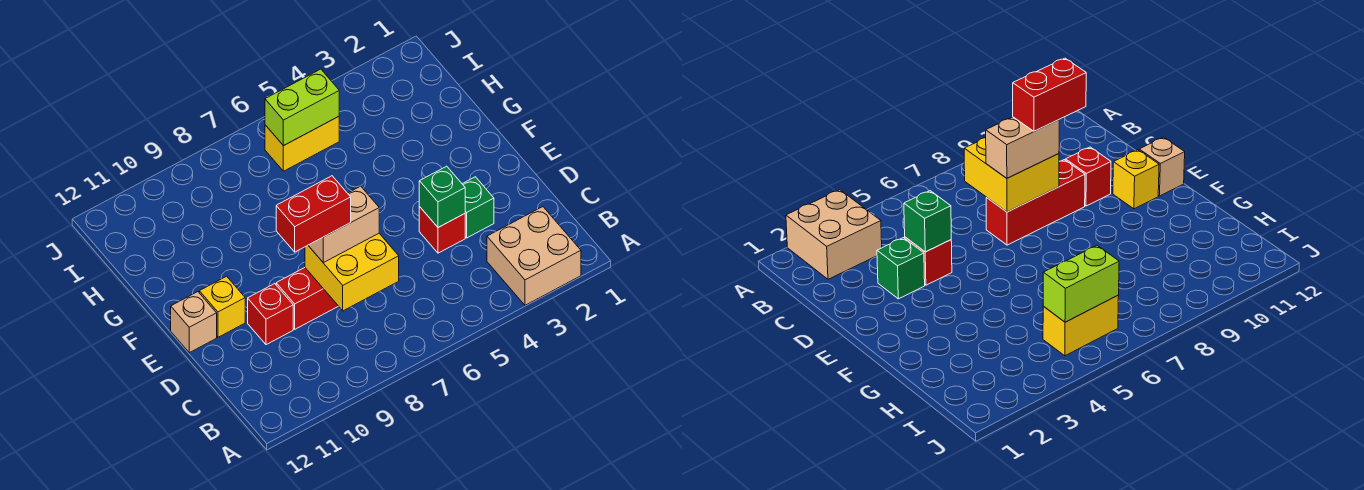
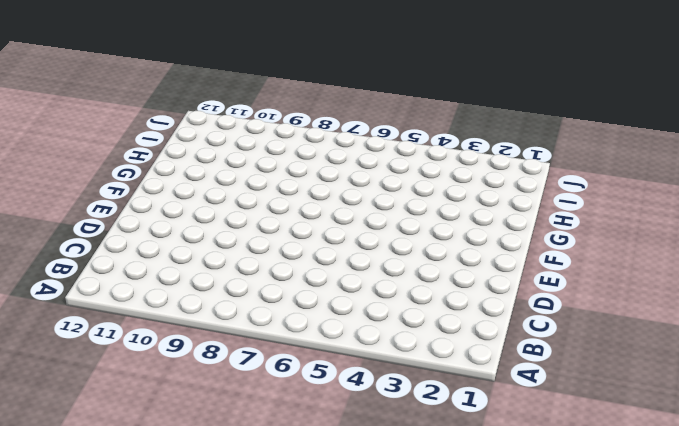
none -> tan brick A2:B3 level 1
none -> green brick D3 level 1
none -> red brick D4 level 1

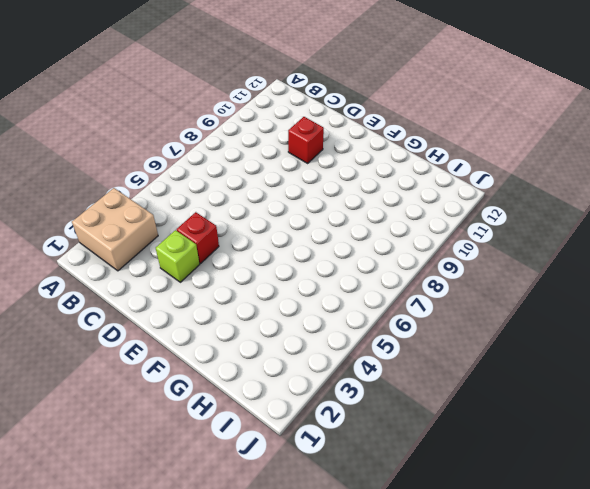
lime brick D3 level 1 -> green brick D3 level 1
none -> red brick D7:D9 level 1
none -> yellow brick E11 level 1
none -> tan brick E12 level 1

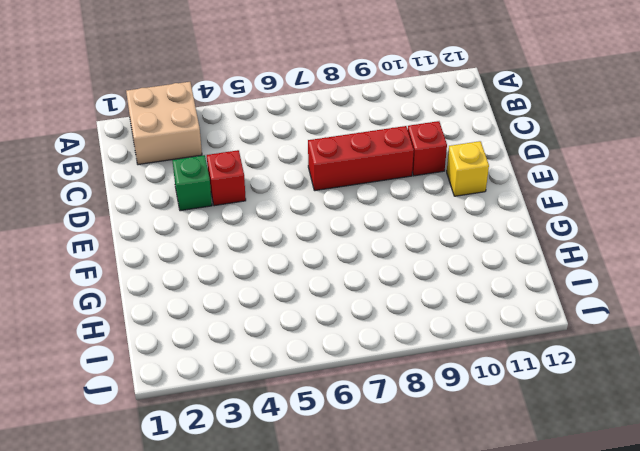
none -> tan brick E12 level 1
none -> yellow brick I5:I6 level 1
none -> yellow brick C7:D8 level 2

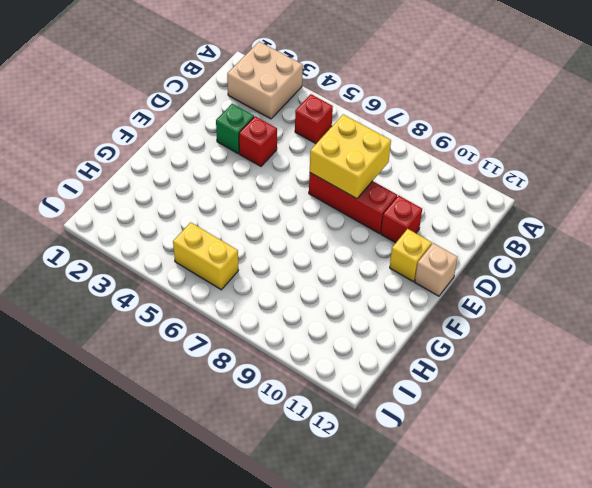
red brick B5 level 1 -> none
none -> green brick D4 level 2
none -> lime brick I5:I6 level 2
none -> tan brick D7:D8 level 3

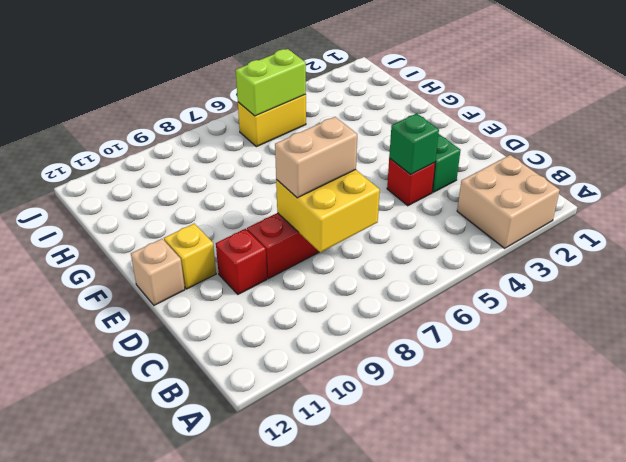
none -> red brick D8:D9 level 4

